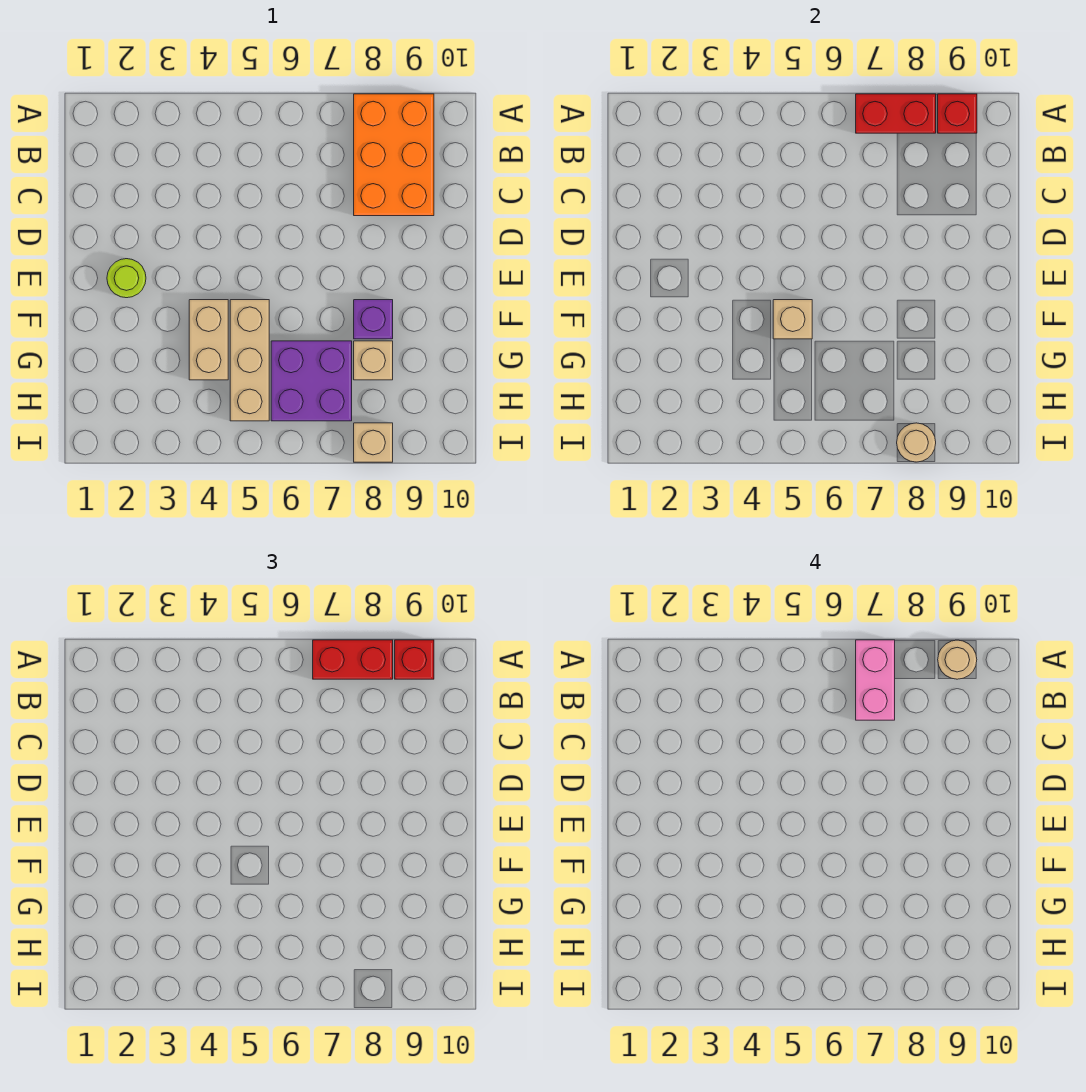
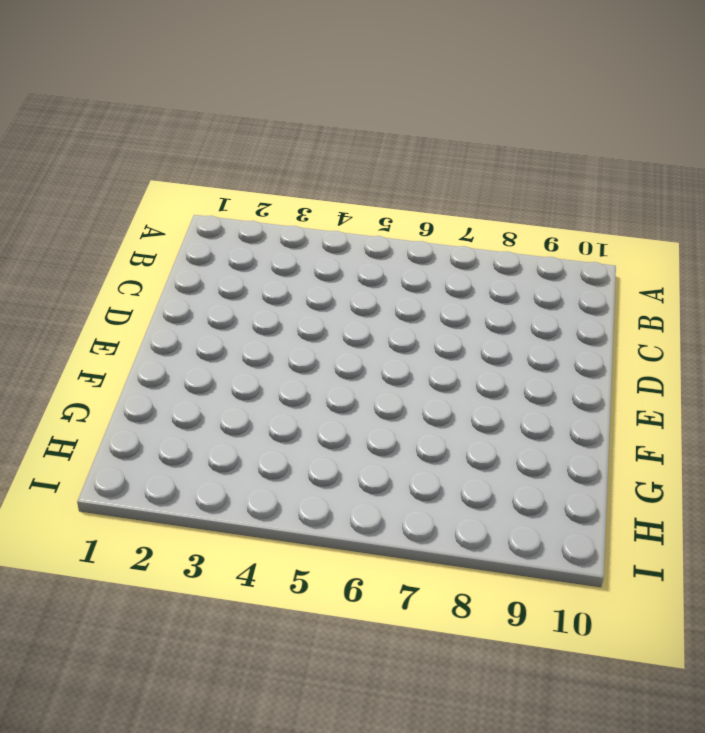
none -> orange brick A8:C9 level 1
none -> lime round brick E2 level 1
none -> tan brick F4:G4 level 1

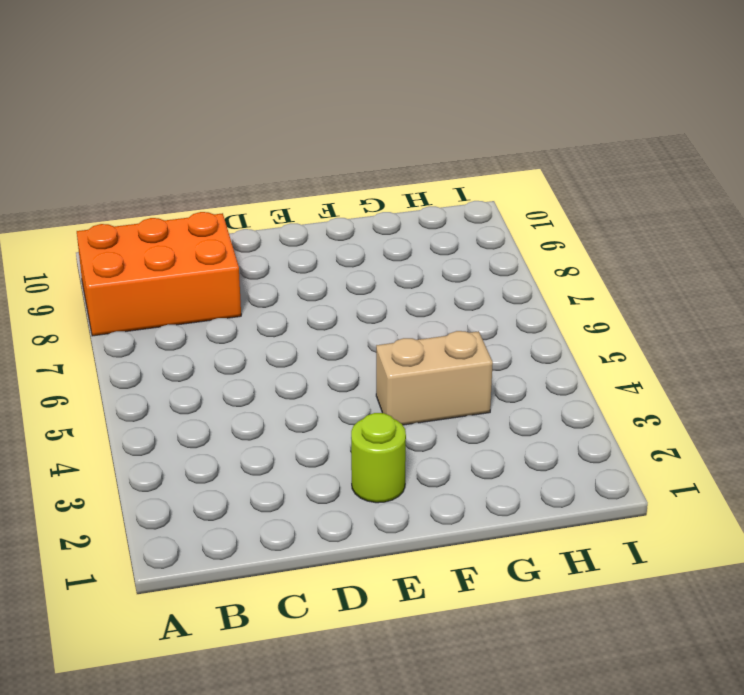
none -> tan brick F5:H5 level 1
none -> purple brick F8 level 1
none -> purple brick G6:H7 level 1

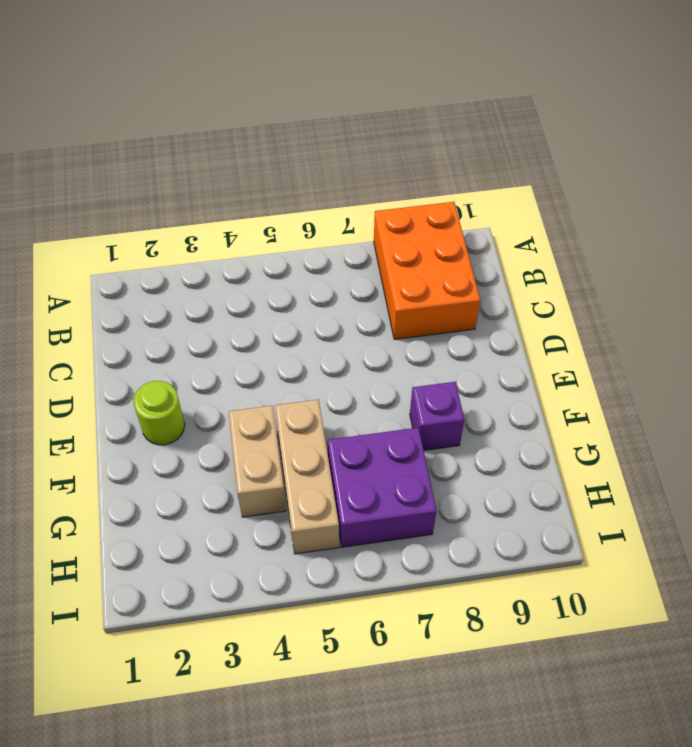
none -> tan brick G8 level 1
none -> tan brick I8 level 1
none -> red brick A7:A8 level 2

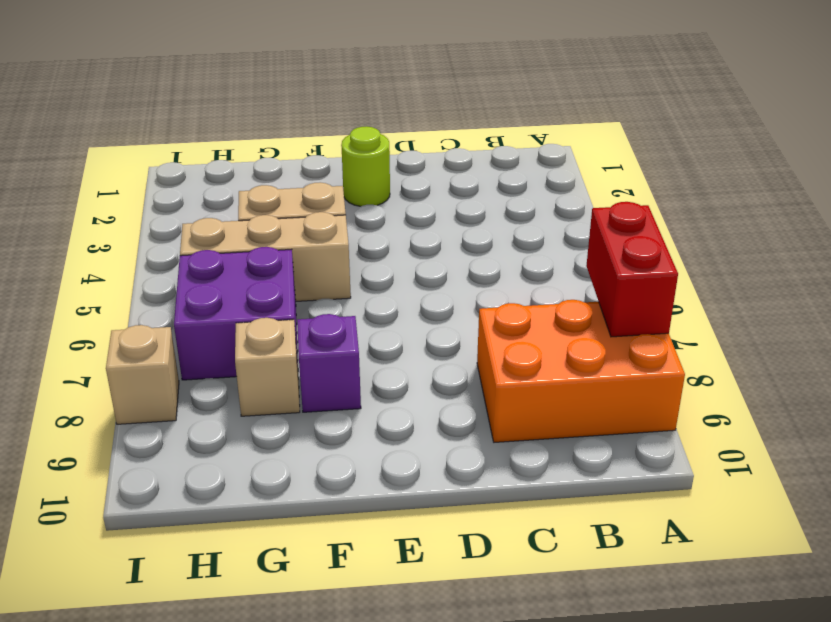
none -> red brick A9 level 2
none -> tan brick F5 level 2
none -> tan round brick I8 level 2

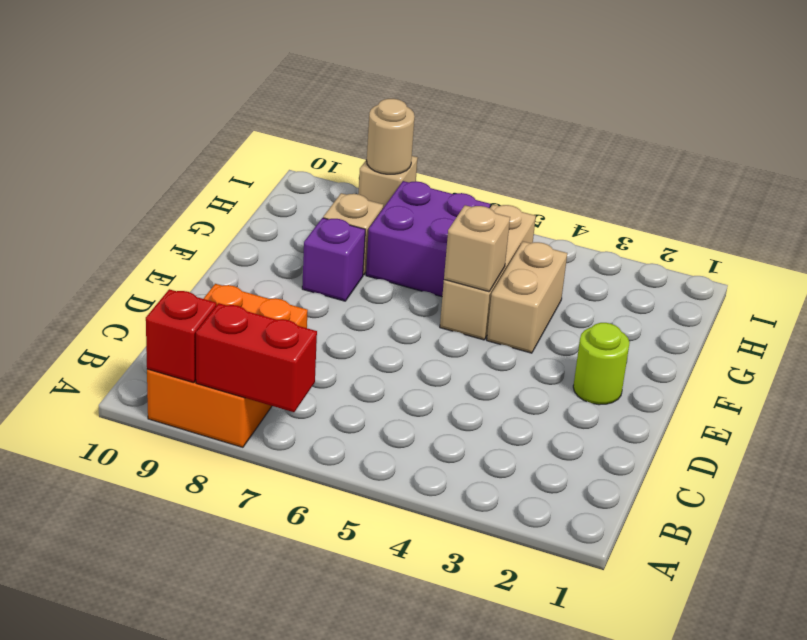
none -> red brick A7:A8 level 3
none -> red brick A9 level 3
none -> pink brick A7:B7 level 4

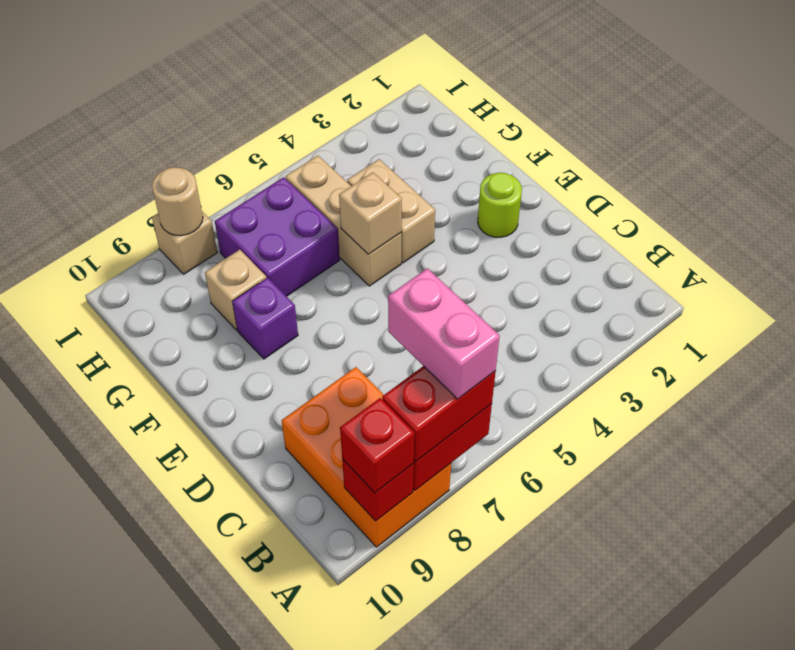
none -> tan round brick A9 level 4

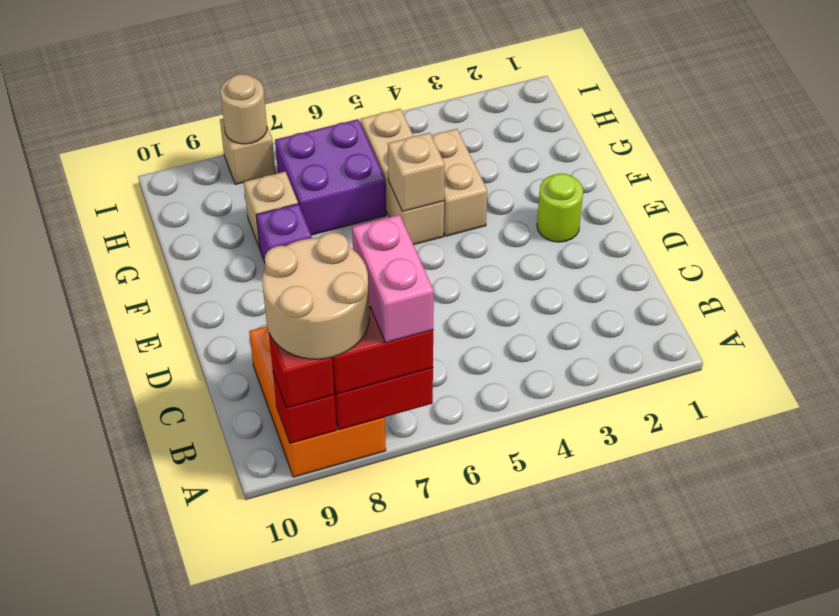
tan round brick A8:B9 level 4 -> tan round brick A9 level 4

